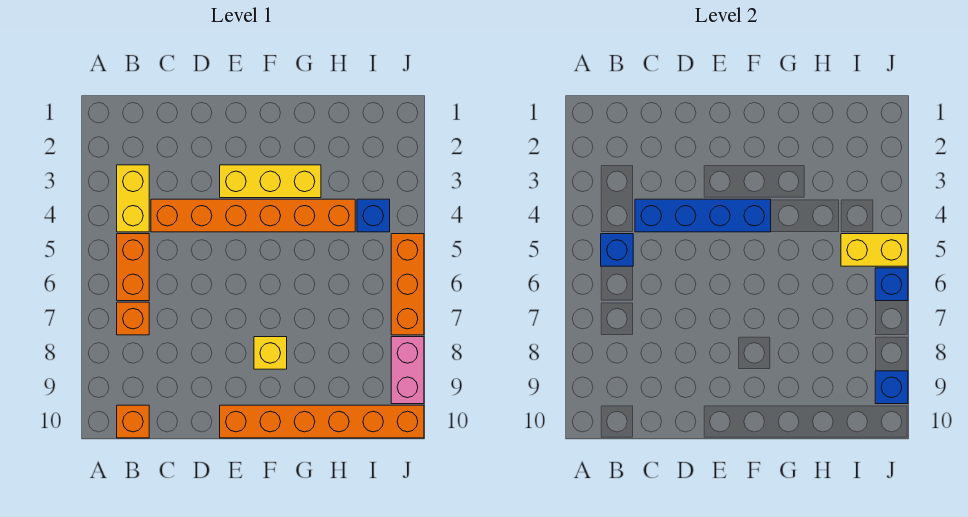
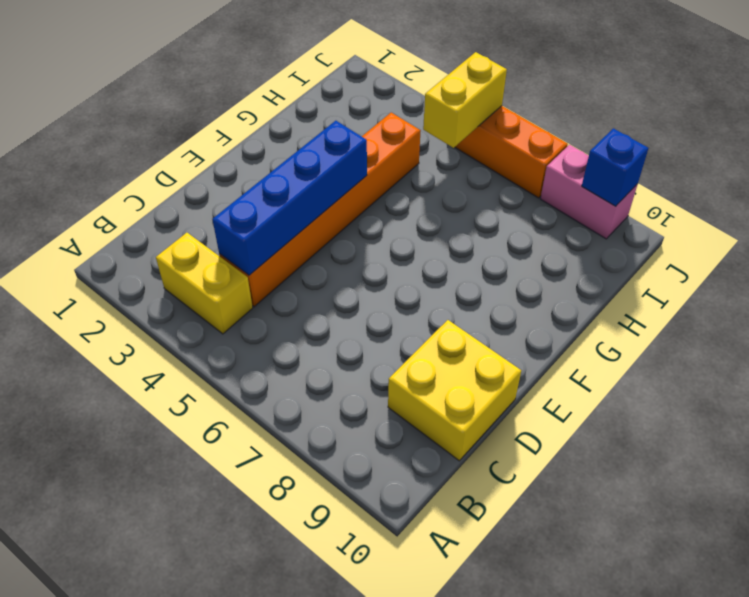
yellow brick C9:D10 level 1 -> none
none -> orange brick B5:B6 level 1
none -> orange brick B7 level 1
none -> orange brick B10 level 1

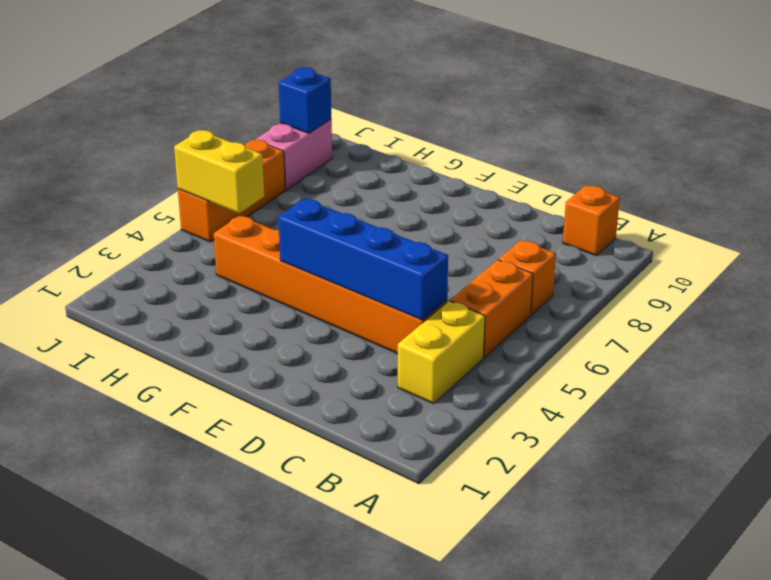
none -> yellow brick E3:G3 level 1
none -> orange brick E10:J10 level 1
none -> yellow brick F8 level 1

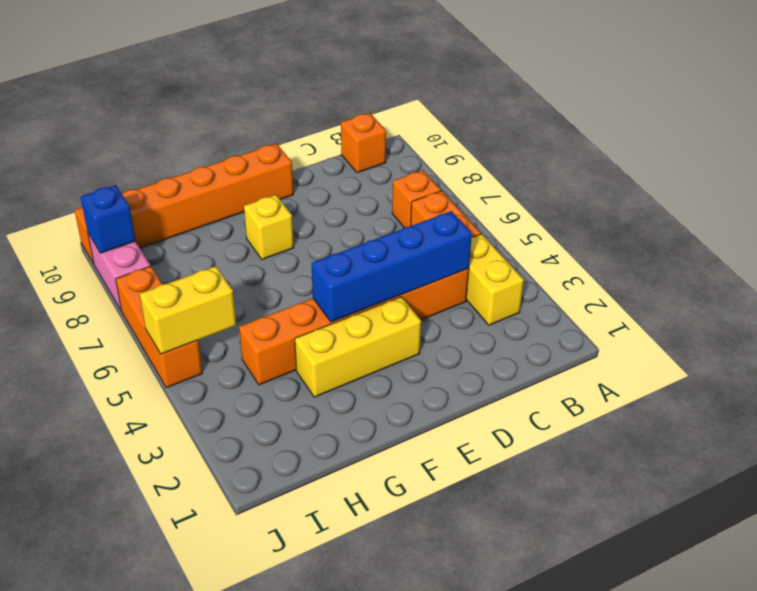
none -> blue brick I4 level 1
none -> blue brick B5 level 2
none -> blue brick J6 level 2

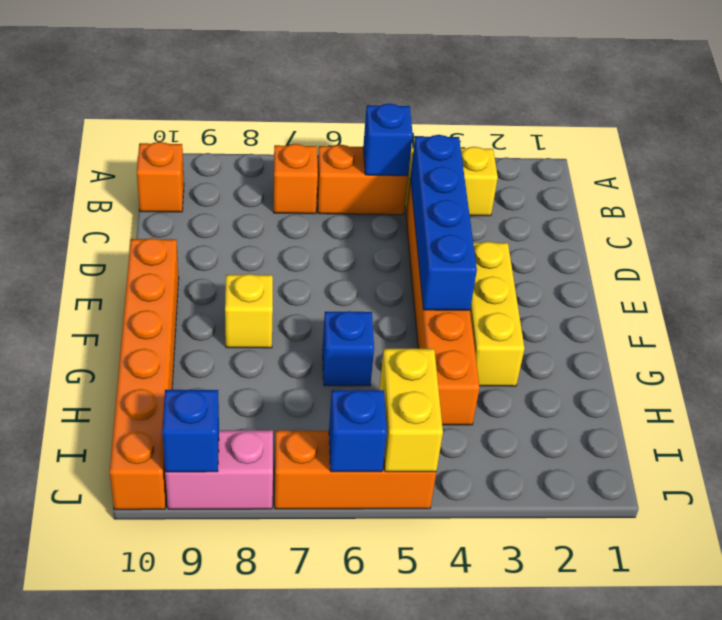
blue brick G6 level 1 -> blue brick I4 level 1

